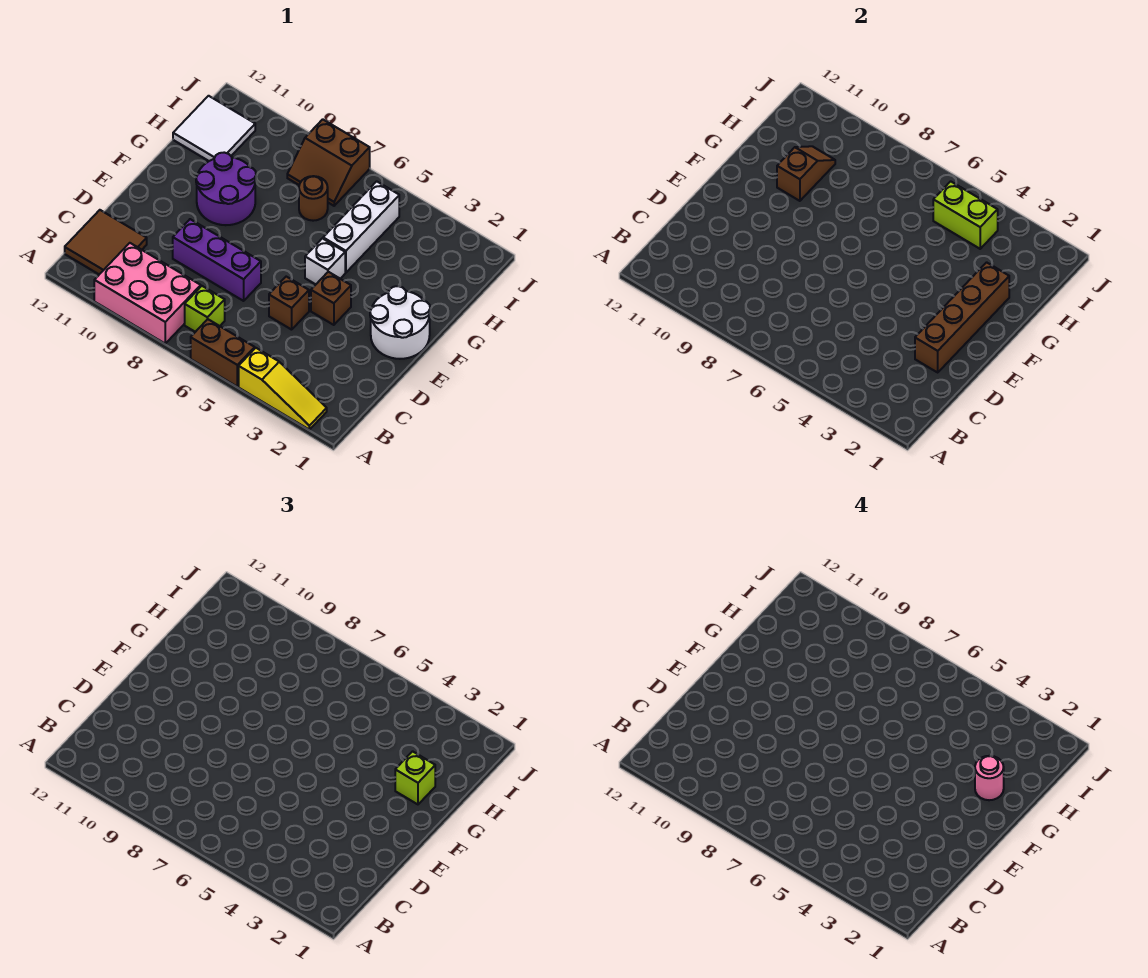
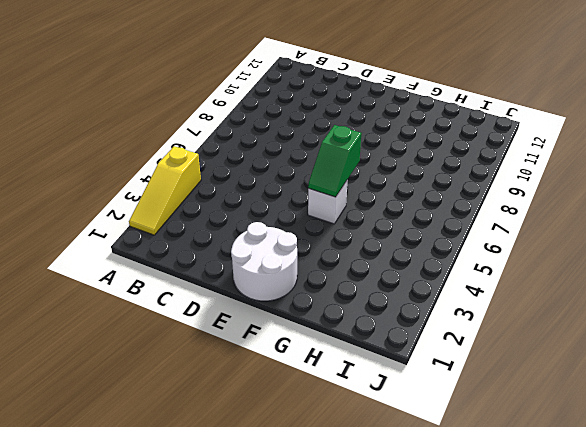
green slope F5:F6 level 2 top 6 -> none
none -> brown brick A5:A6 level 1
none -> pink brick A8:B10 level 1
none -> lime brick B7 level 1

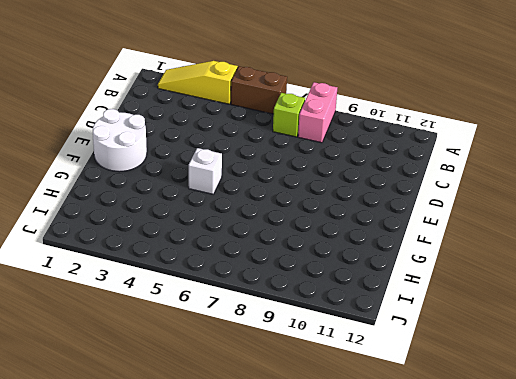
pink brick A8:B8 level 1 -> pink brick A8:B10 level 1
none -> brown tile B11:C12 level 1
none -> brown brick D5 level 1
none -> purple brick D7:D9 level 1

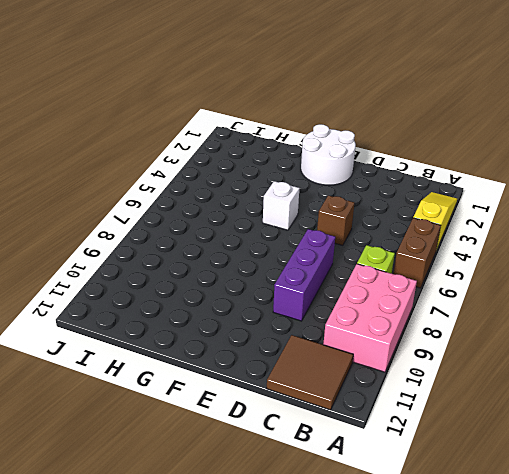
none -> brown brick E4 level 1
none -> purple round brick F9:G10 level 1
none -> white brick G5:I5 level 1

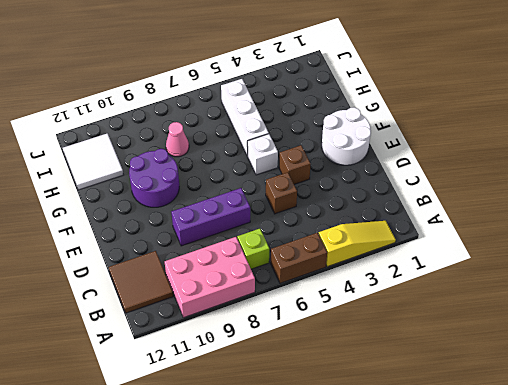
pink cone H8 level 1 -> none
none -> brown round brick H7 level 1
none -> brown slope I7:J8 level 1 top J
none -> brown brick D2:G2 level 2

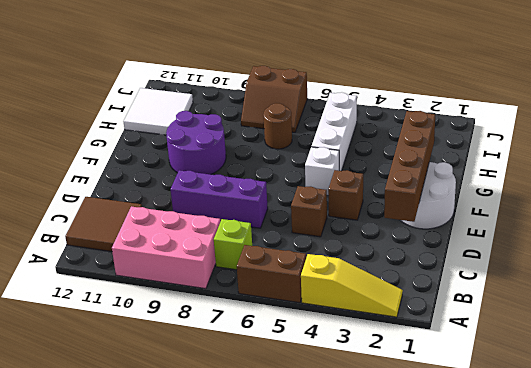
none -> brown slope G10:H10 level 2 top G
none -> lime brick I4:I5 level 2
none -> lime brick G2 level 3

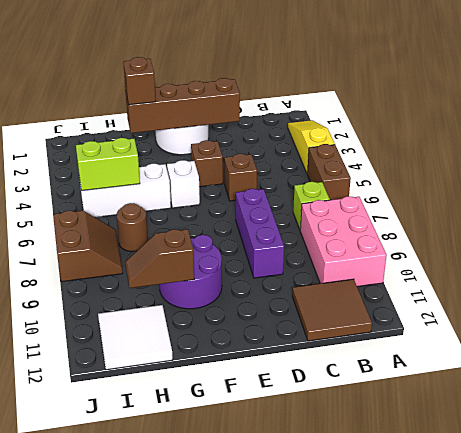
brown brick G2 level 3 -> lime brick G2 level 3
lime brick H5:I5 level 2 -> lime brick I4:I5 level 2
none -> pink round brick G2 level 4

